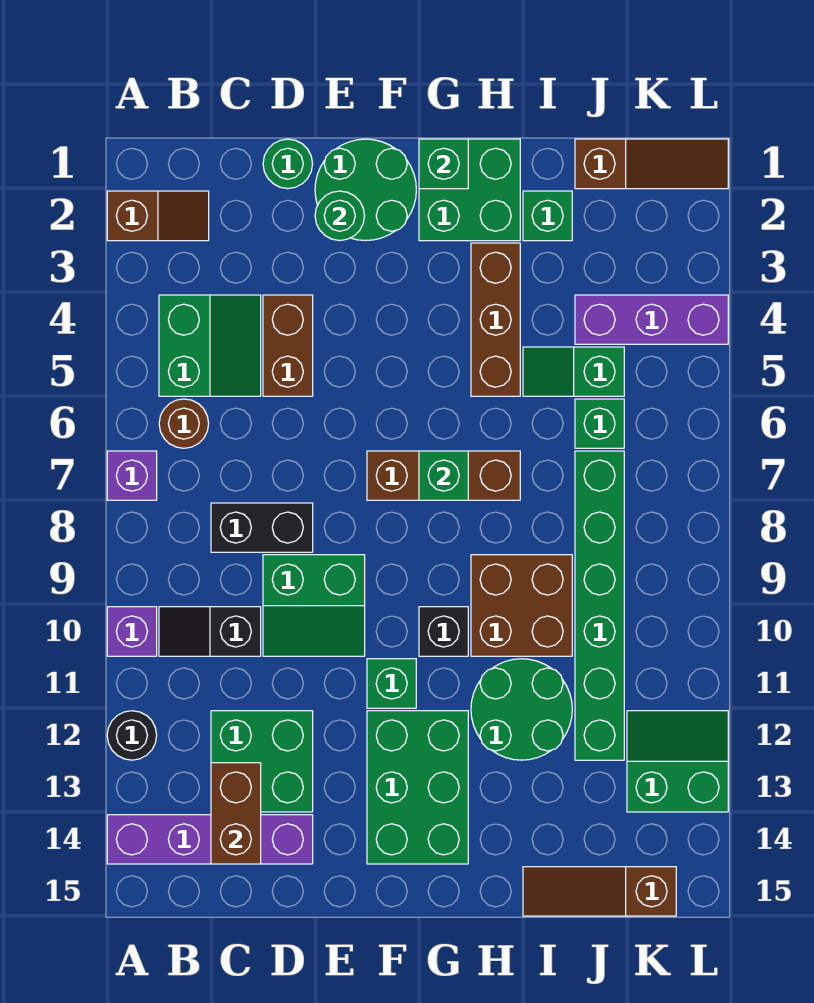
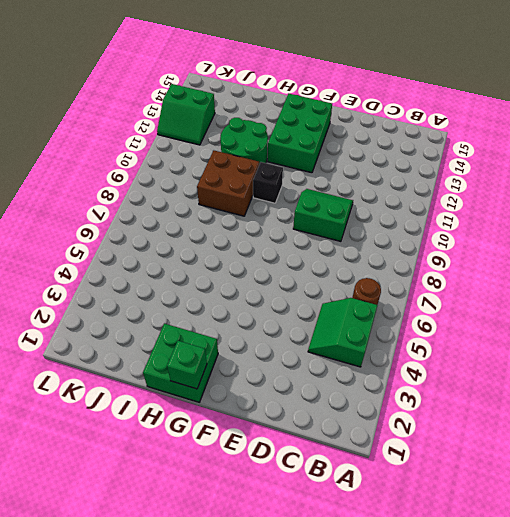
none -> brown slope A2:B2 level 1 top A
none -> purple brick A7 level 1
none -> purple brick A10 level 1
none -> black round brick A12 level 1

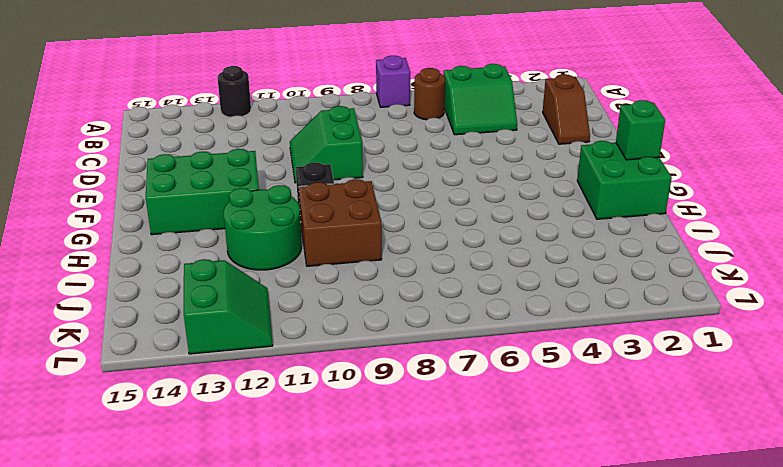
brown slope C2:D2 level 1 top C -> brown slope A2:B2 level 1 top A
none -> purple brick A10 level 1
none -> purple brick A14:D14 level 1
none -> black slope B10:C10 level 1 top C
none -> black brick C8:D8 level 1

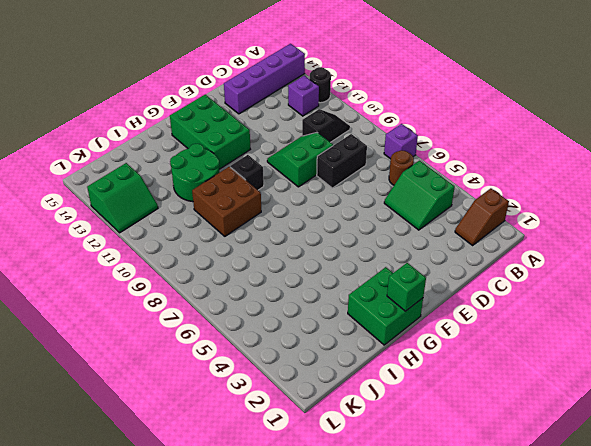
purple brick B12 level 1 -> purple brick A10 level 1
none -> green brick C12:D13 level 1
none -> green round brick D1 level 1
none -> brown brick D4:D5 level 1
none -> green round brick E1:F2 level 1

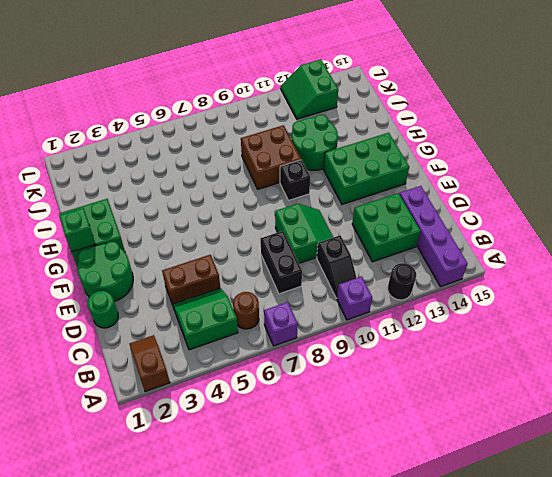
none -> brown brick F7:H7 level 1
none -> green brick F11 level 1
none -> brown brick H3:H5 level 1
none -> green brick I2 level 1

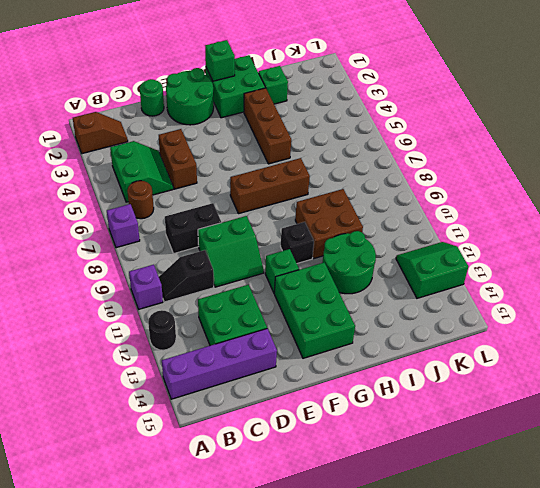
none -> green slope I5:J5 level 1 top J
none -> brown slope I15:K15 level 1 top K
none -> brown slope J1:L1 level 1 top J
none -> purple brick J4:L4 level 1

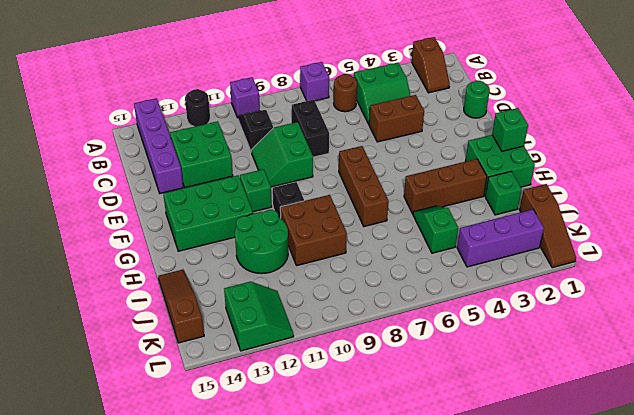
purple brick K2:K4 level 1 -> purple brick J4:L4 level 1
none -> green round brick E1:F2 level 1
none -> green brick J6 level 1
none -> green brick J7:J12 level 1
none -> brown brick C13:C14 level 2

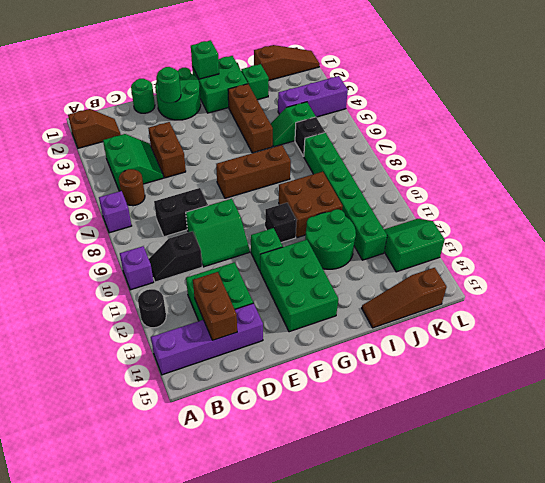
black brick J6 level 1 -> green brick J6 level 1
none -> green brick G7 level 2

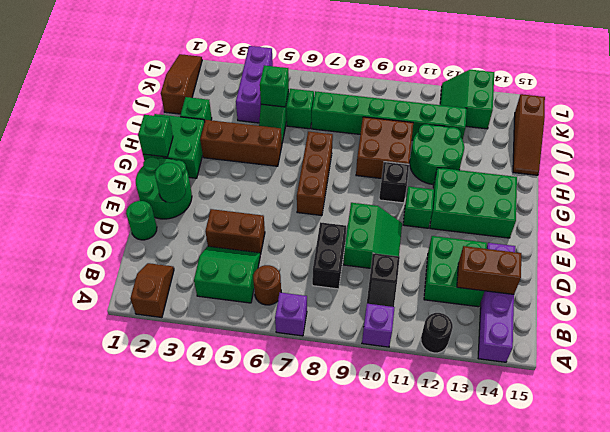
green brick J5 level 2 -> green brick G7 level 2

